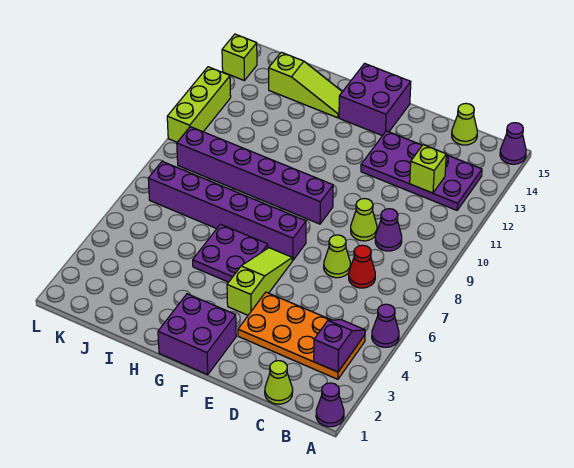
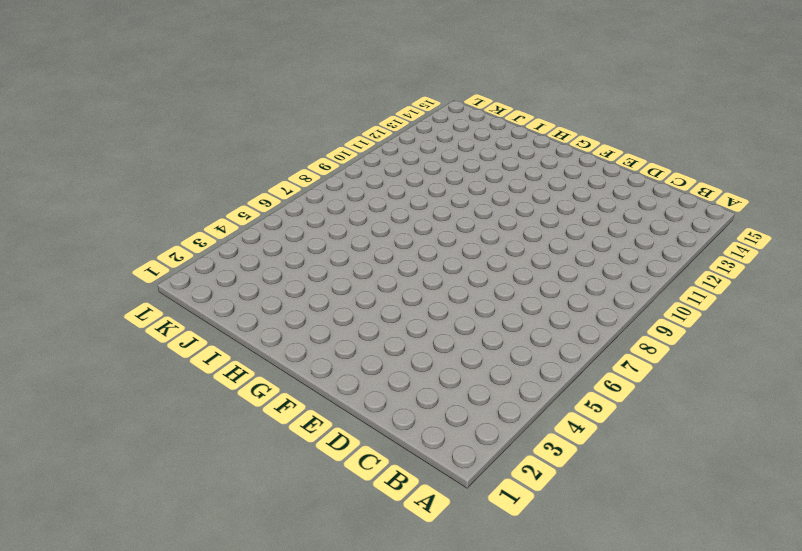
none -> purple cone A1 level 1
none -> purple cone A5 level 1
none -> purple cone A15 level 1

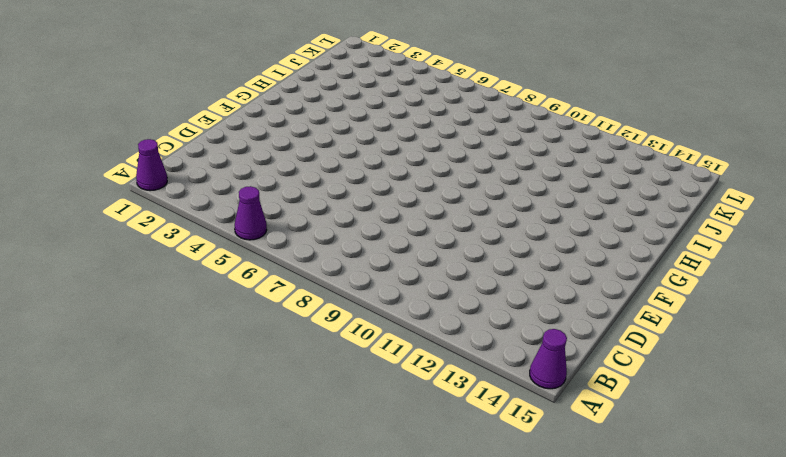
none -> orange plate B3:E4 level 1
none -> purple plate B12:E13 level 1
none -> lime cone C1 level 1

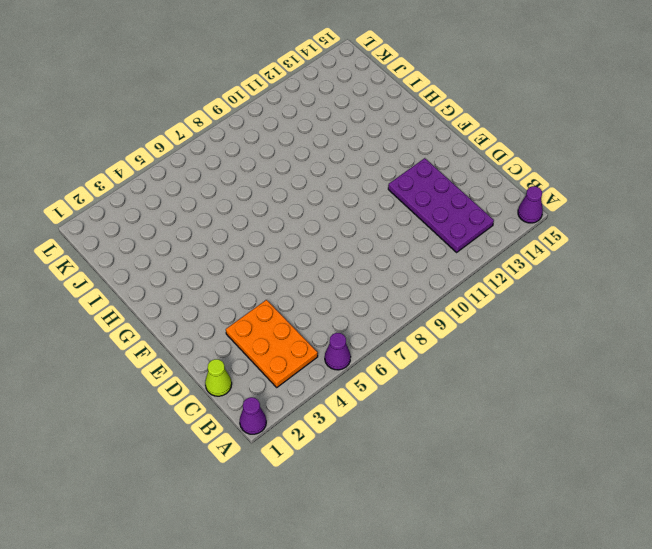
orange plate B3:D4 level 1 -> orange plate B3:E4 level 1
none -> red cone C7 level 1
none -> purple cone C9 level 1
none -> lime cone C15 level 1

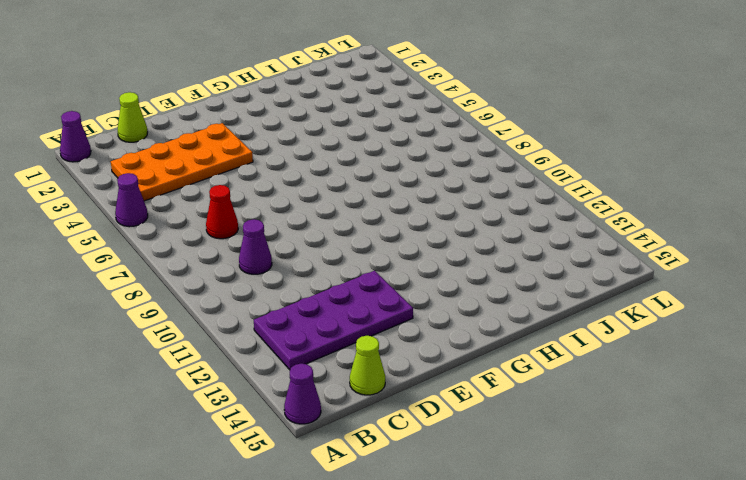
none -> lime cone D7 level 1
none -> lime cone D9 level 1
none -> purple brick F1:G2 level 1

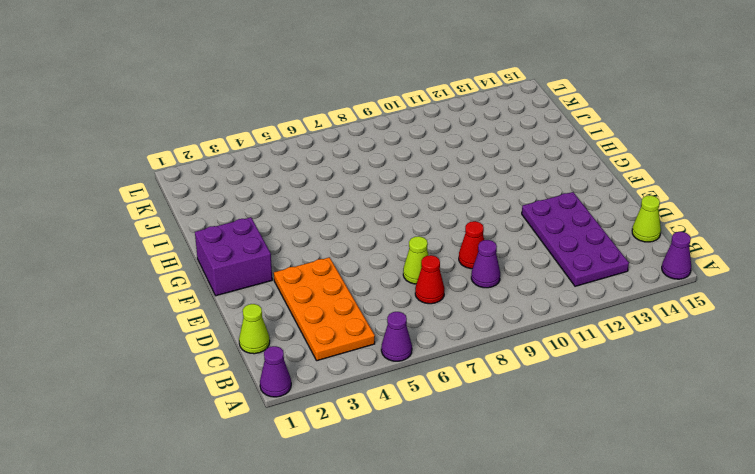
red cone D9 level 1 -> lime cone D9 level 1
none -> lime slope F4:F6 level 1 top 4
none -> purple brick F7:K7 level 1
none -> purple brick F9:K9 level 1

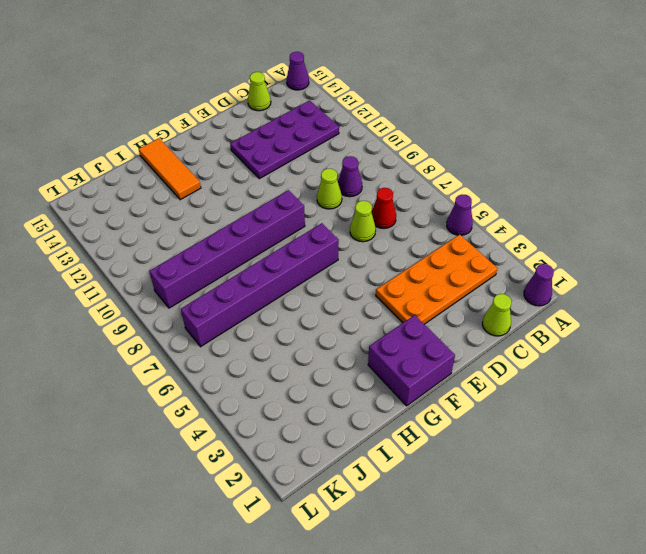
orange tile H13:H15 level 1 -> lime slope H14:J14 level 1 top J
none -> lime slope F4:F6 level 1 top 4
none -> purple brick F14:G15 level 1
none -> purple plate G5:H6 level 1

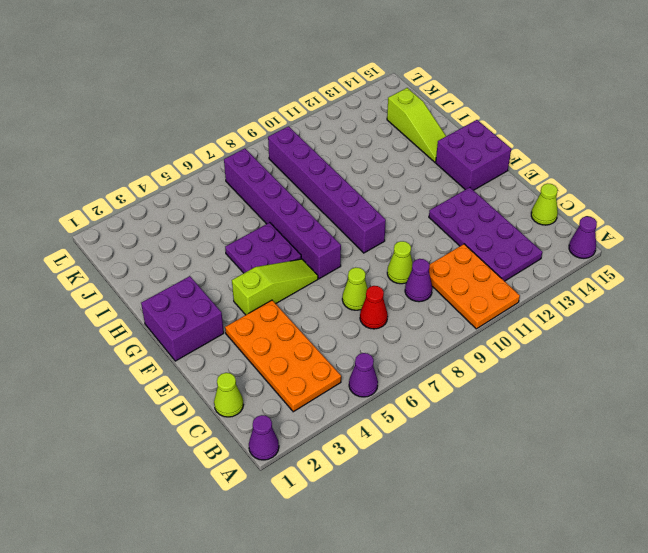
orange plate A10:C11 level 1 -> none
none -> lime brick L10:L12 level 1
none -> lime brick L14 level 1
none -> purple slope B3:B4 level 2 top 3

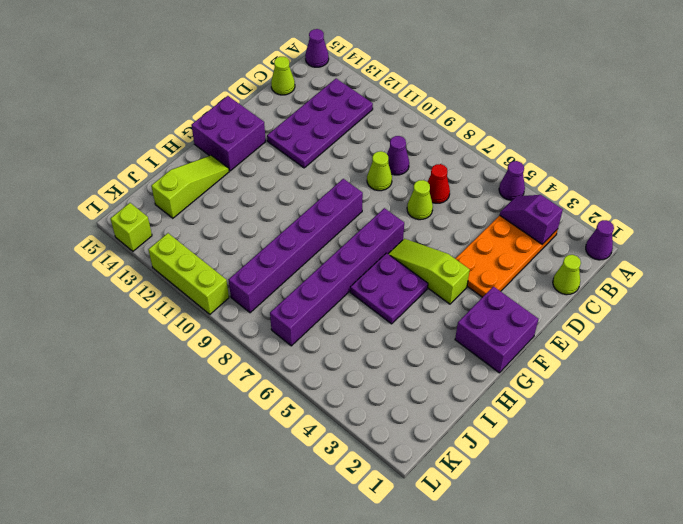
none -> lime brick C12 level 2

